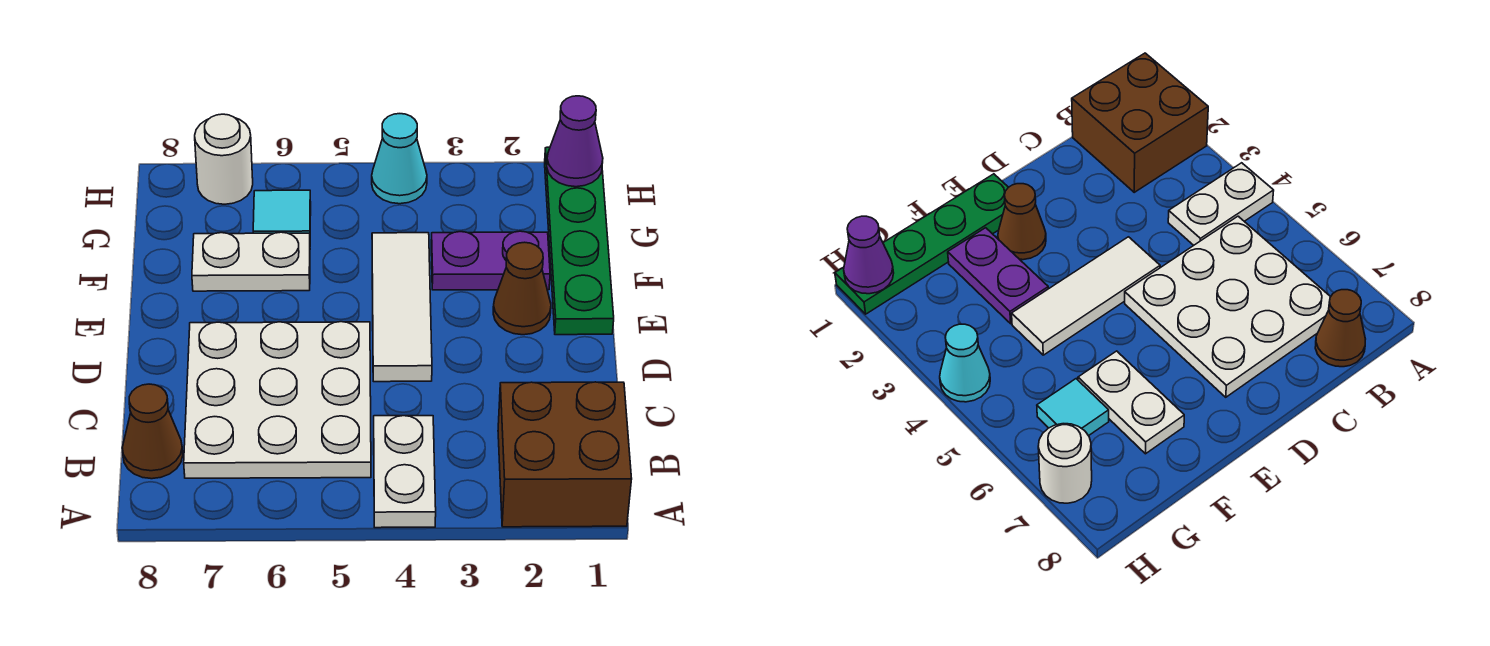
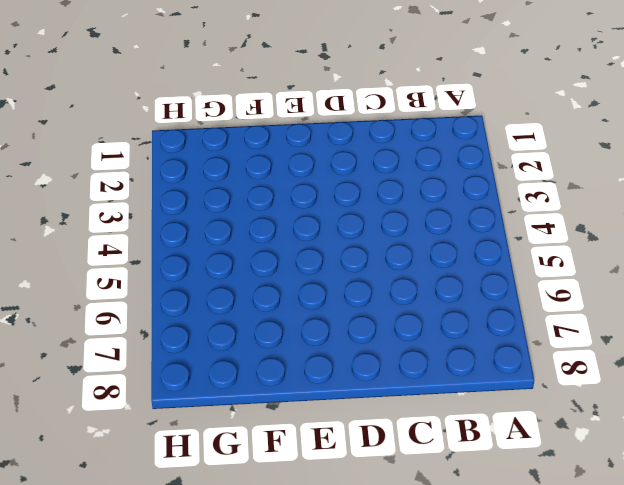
none -> brown brick A1:B2 level 1
none -> white plate A4:B4 level 1
none -> white plate B5:D7 level 1

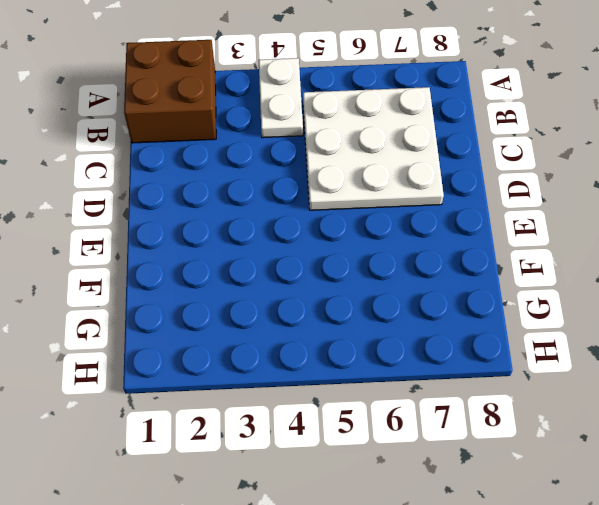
none -> brown cone B8 level 1
none -> white tile D4:F4 level 1
none -> green plate E1:H1 level 1

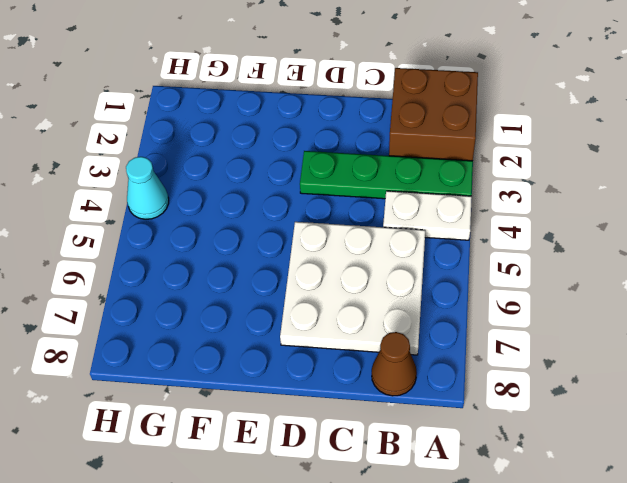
green plate A3:D3 level 1 -> green plate E1:H1 level 1
none -> white tile D4:F4 level 1
none -> brown cone E2 level 1
none -> purple plate F2:F3 level 1

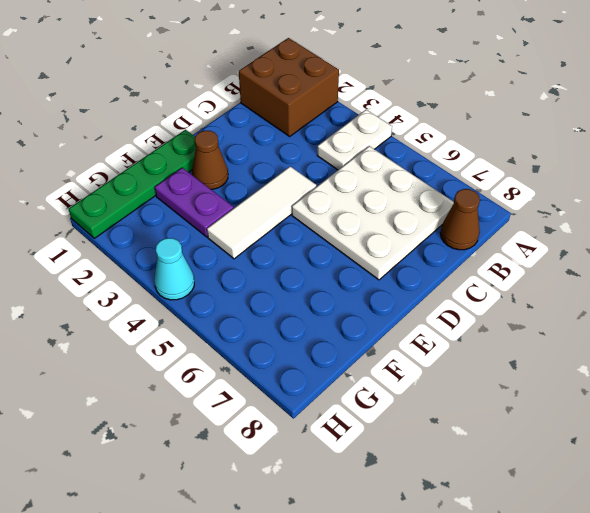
none -> white plate F6:F7 level 1
none -> cyan tile G6 level 1
none -> white round brick H7 level 1

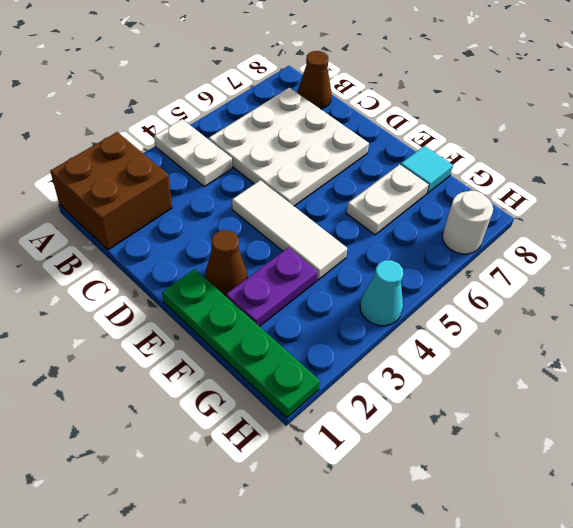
cyan tile F8 level 1 -> cyan tile G6 level 1
none -> purple cone H1 level 2

